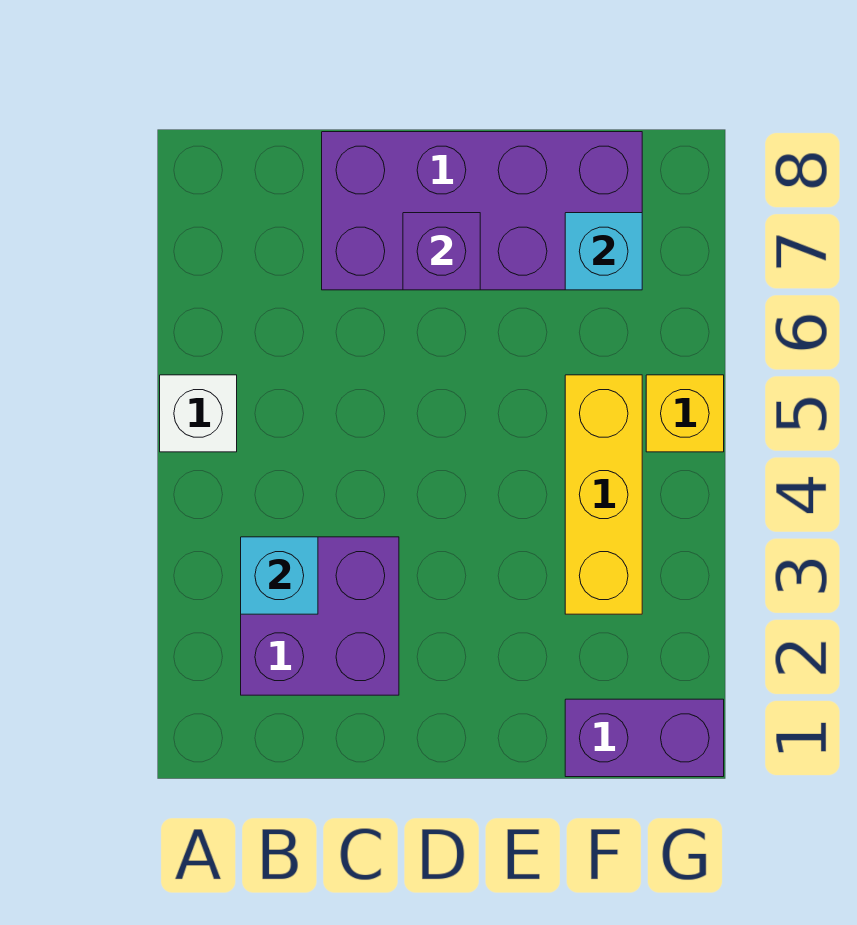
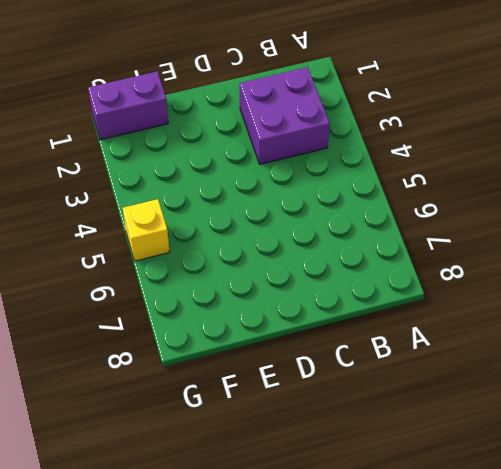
none -> white brick A5 level 1
none -> purple brick C7:F8 level 1

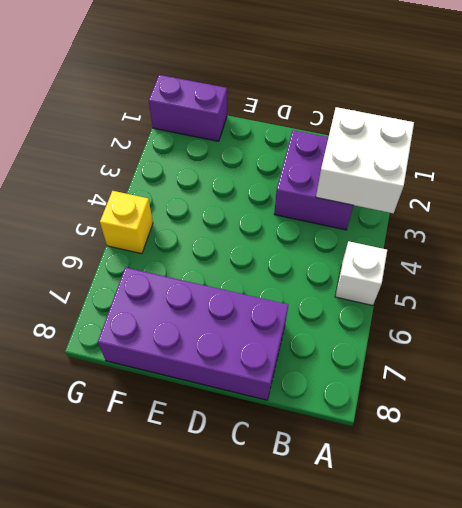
white brick A2:B3 level 2 -> cyan brick B3 level 2
none -> yellow brick F3:F5 level 1
none -> purple brick D7 level 2

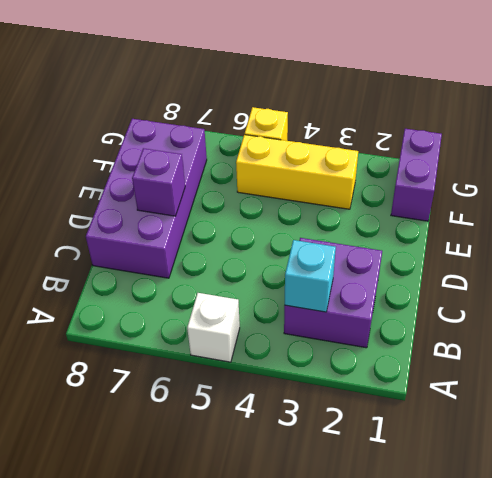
none -> cyan brick F7 level 2

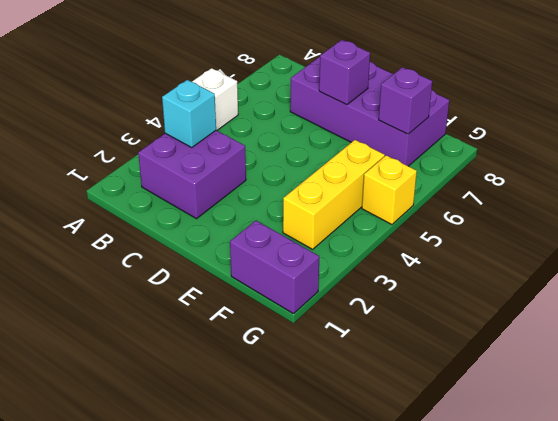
purple brick F7 level 2 -> cyan brick F7 level 2

